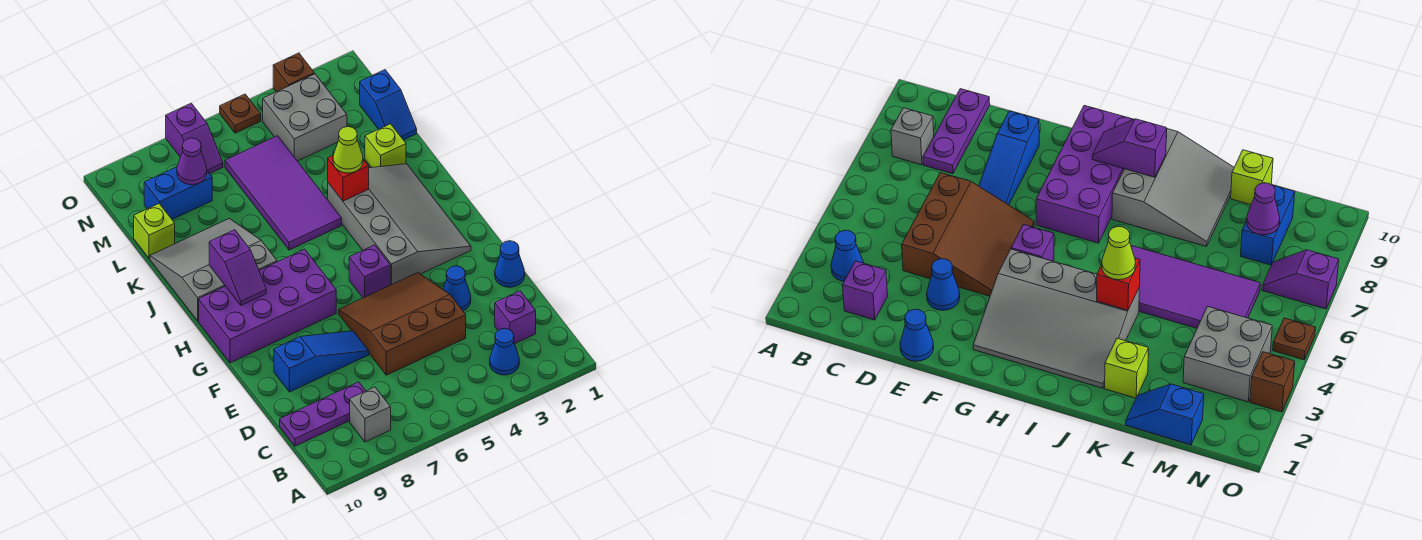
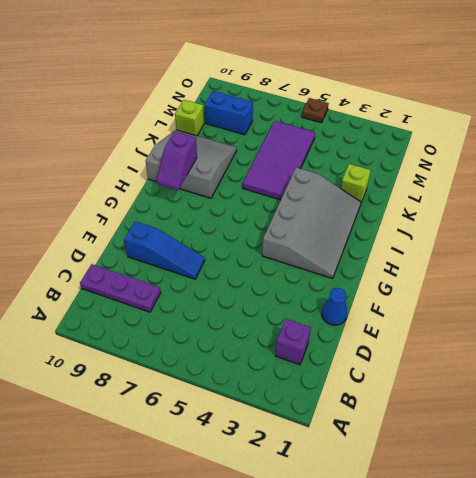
none -> blue cone B3 level 1
none -> grey brick B8 level 1
none -> brown slope D4:F6 level 1 top D

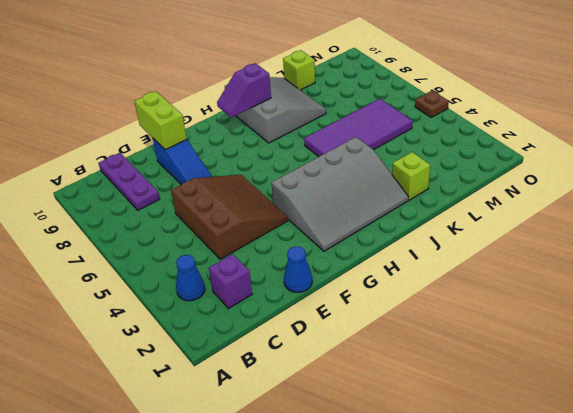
lime brick E9:E10 level 2 -> none
none -> grey brick B8 level 1
none -> blue cone E3 level 1
none -> purple brick G5 level 1

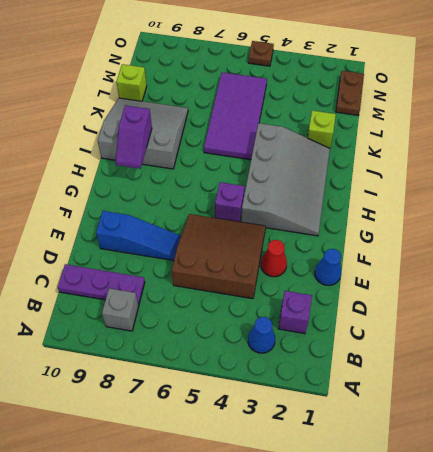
red cone E3 level 1 -> blue cone E3 level 1
brown plate M1:N1 level 1 -> blue slope L1:M1 level 1 top M
none -> purple brick G7:H10 level 1
none -> grey brick M3:N4 level 1
none -> blue brick M8:M9 level 1

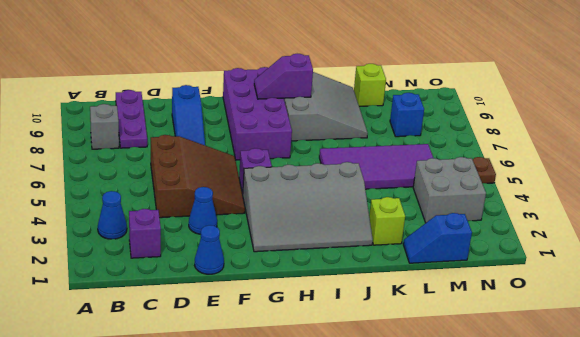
blue brick M8 level 1 -> blue brick M8:M9 level 1
none -> purple slope N7:O7 level 1 top O
none -> brown brick O3 level 1
none -> red brick J4 level 2

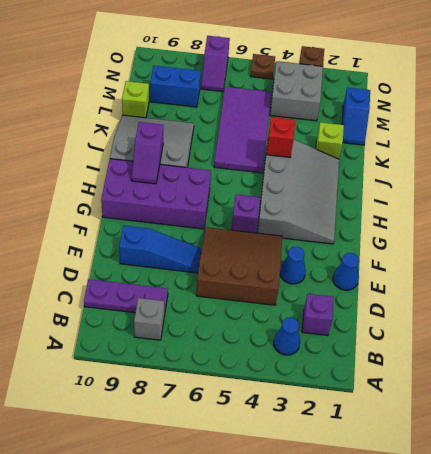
none -> purple cone M8 level 2
none -> lime cone J4 level 3

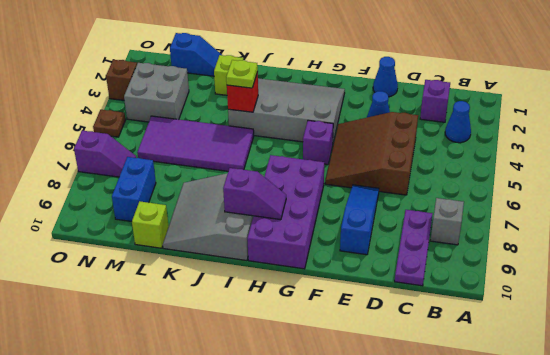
lime plate J4 level 3 -> lime cone J4 level 3
none -> purple cone M8 level 2

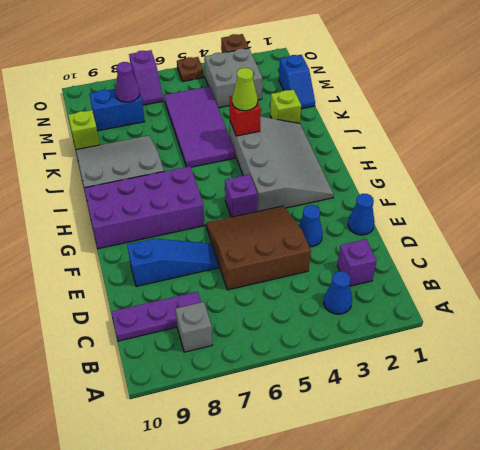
none -> purple slope H9:I9 level 2 top I

